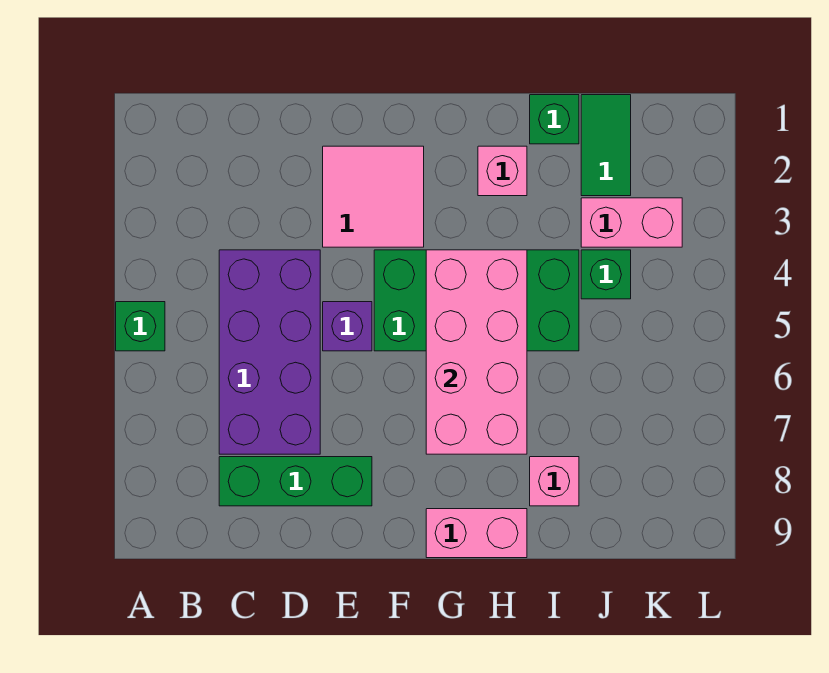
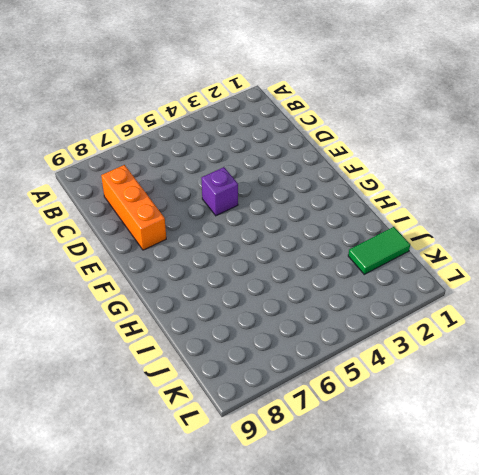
orange brick C8:E8 level 1 -> green brick C8:E8 level 1
none -> green brick A5 level 1
none -> purple brick C4:D7 level 1
none -> pink tile E2:F3 level 1

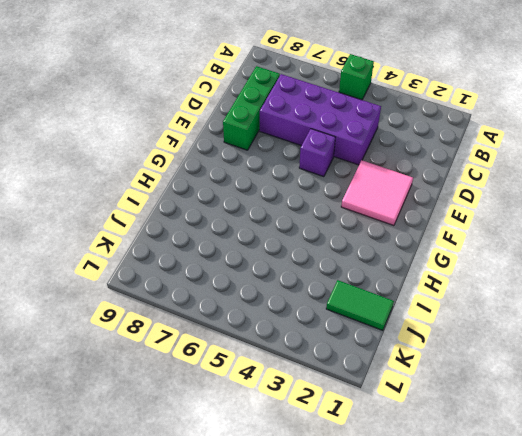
none -> green brick F4:I5 level 1
none -> pink brick G9:H9 level 1
none -> pink brick H2 level 1

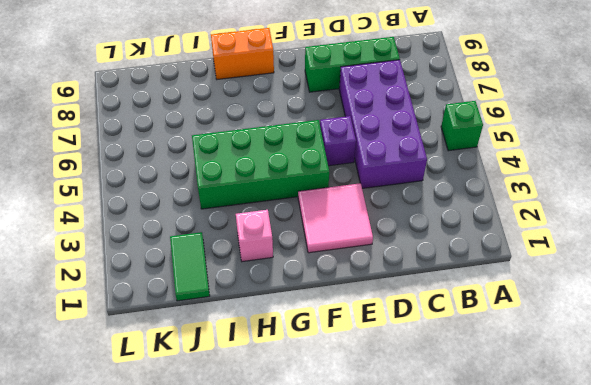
orange brick G9:H9 level 1 -> pink brick G9:H9 level 1
none -> green brick I1 level 1
none -> pink brick I8 level 1
none -> pink brick J3:K3 level 1

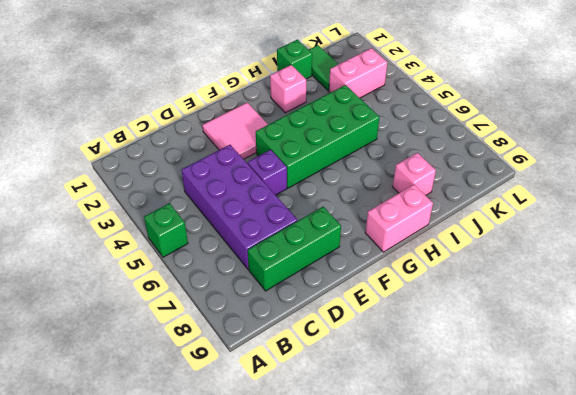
none -> green brick J4 level 1
none -> pink brick G4:H7 level 2

